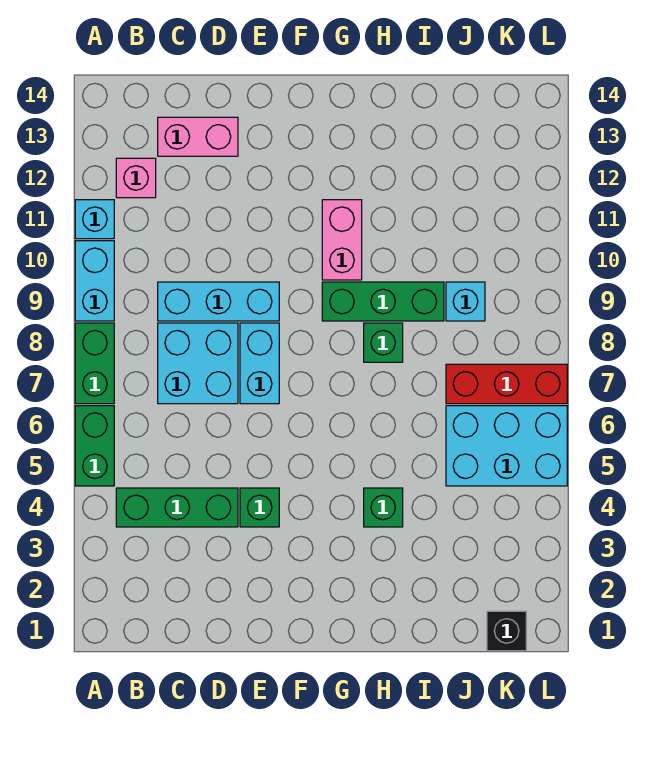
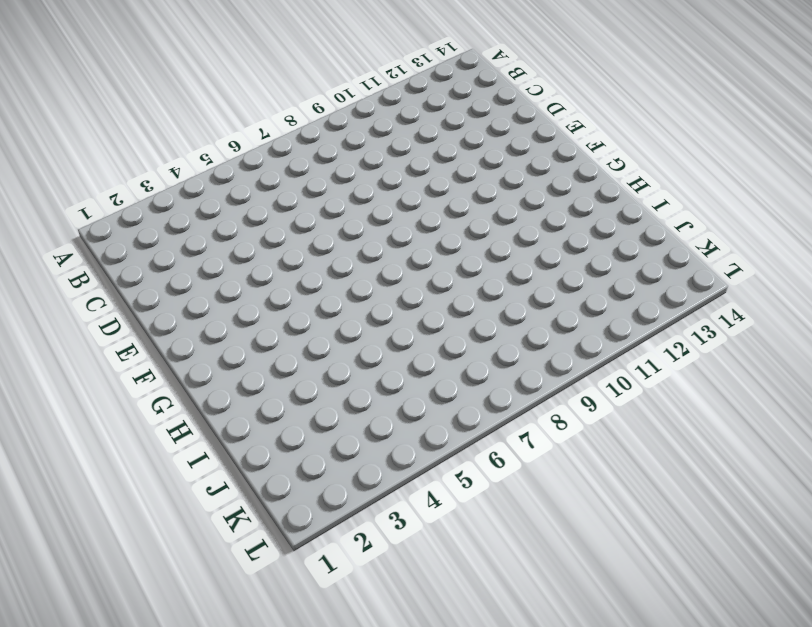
none -> green brick A5:A6 level 1
none -> green brick A7:A8 level 1
none -> cyan brick A9:A10 level 1

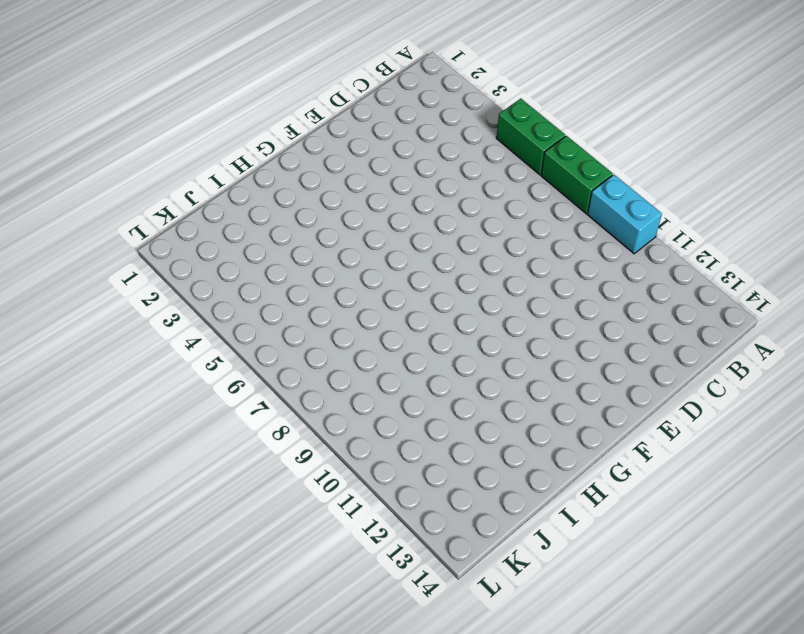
none -> cyan brick A11 level 1
none -> green brick B4:D4 level 1
none -> pink brick B12 level 1

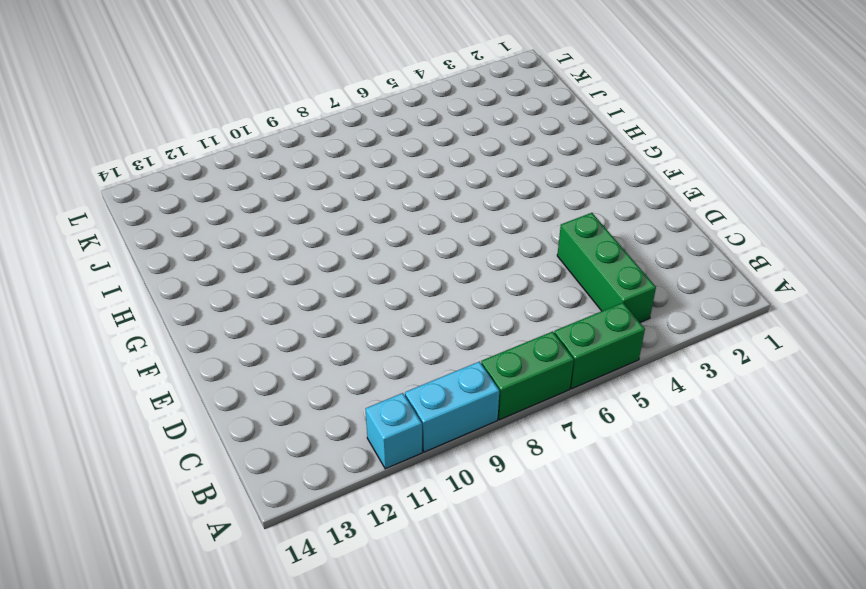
none -> pink brick B12 level 1
none -> cyan brick C7:D8 level 1
none -> cyan brick C9:E9 level 1

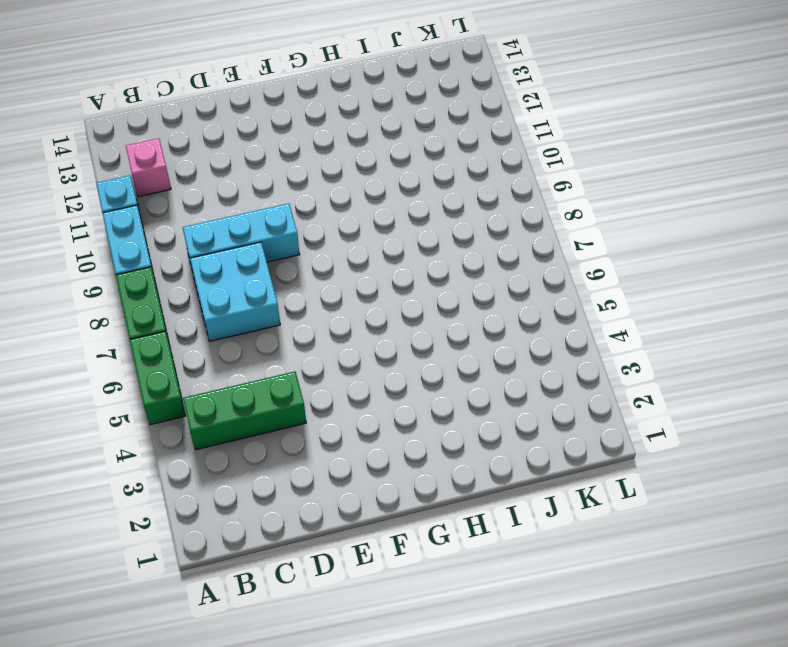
none -> pink brick C13:D13 level 1
none -> green brick E4 level 1
none -> cyan brick E7:E8 level 1

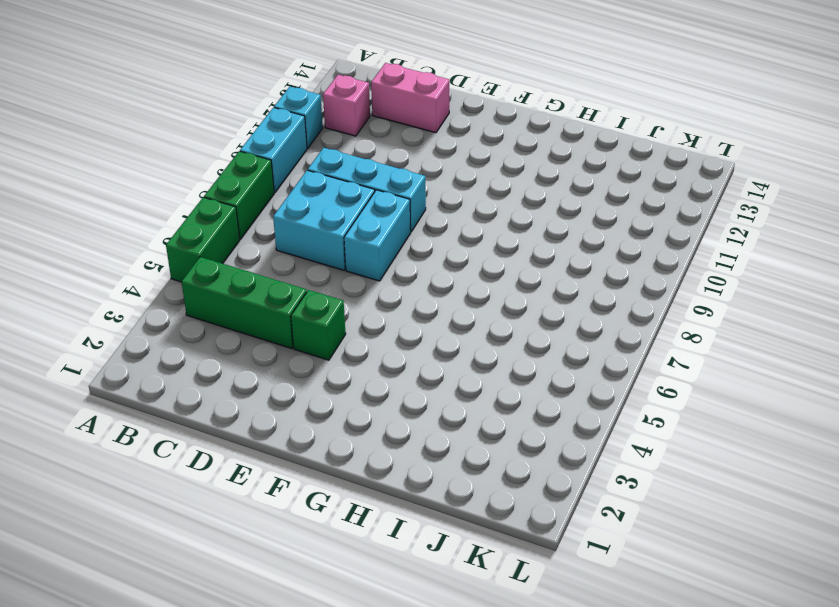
none -> green brick G9:I9 level 1
none -> pink brick G10:G11 level 1
none -> green brick H4 level 1

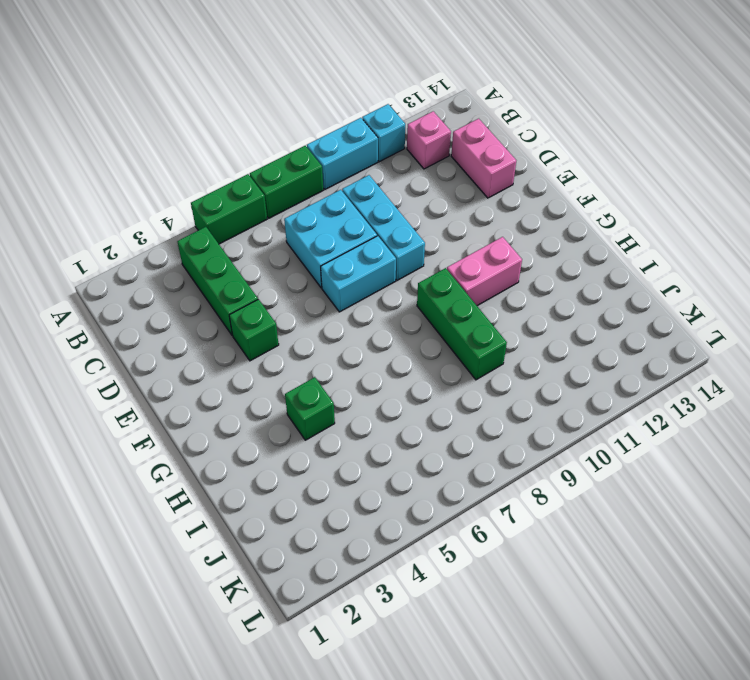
none -> green brick H8 level 1
none -> cyan brick J5:L6 level 1
none -> red brick J7:L7 level 1

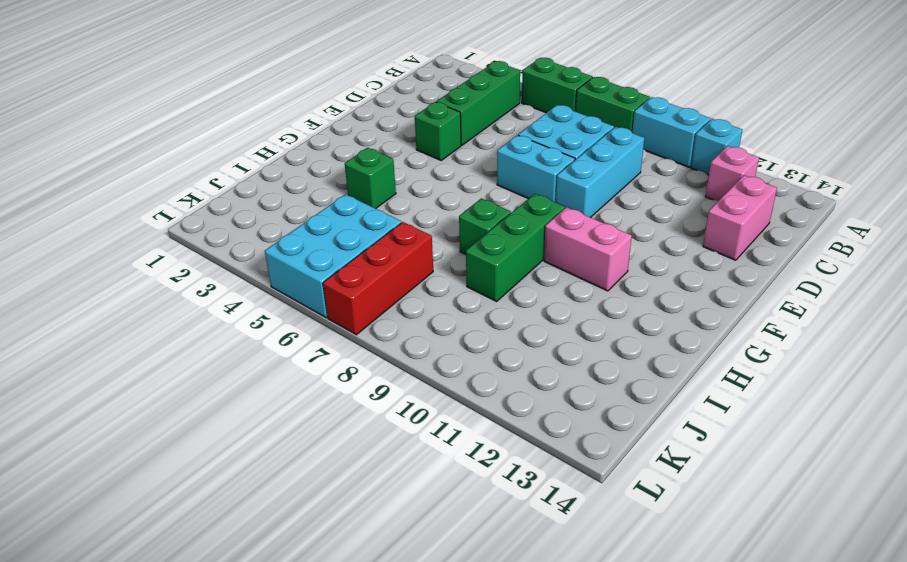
none -> cyan brick J9 level 1
none -> black brick K1 level 1

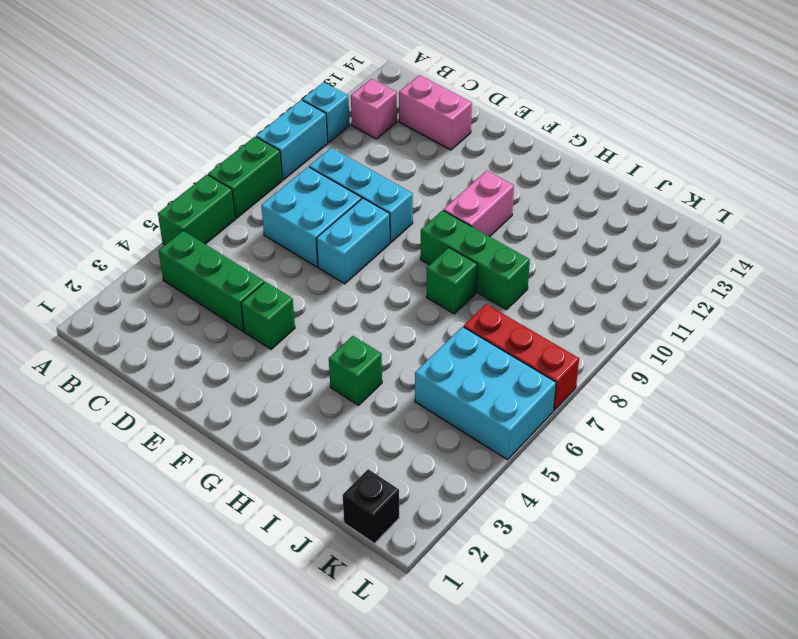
none -> cyan brick J9 level 1

